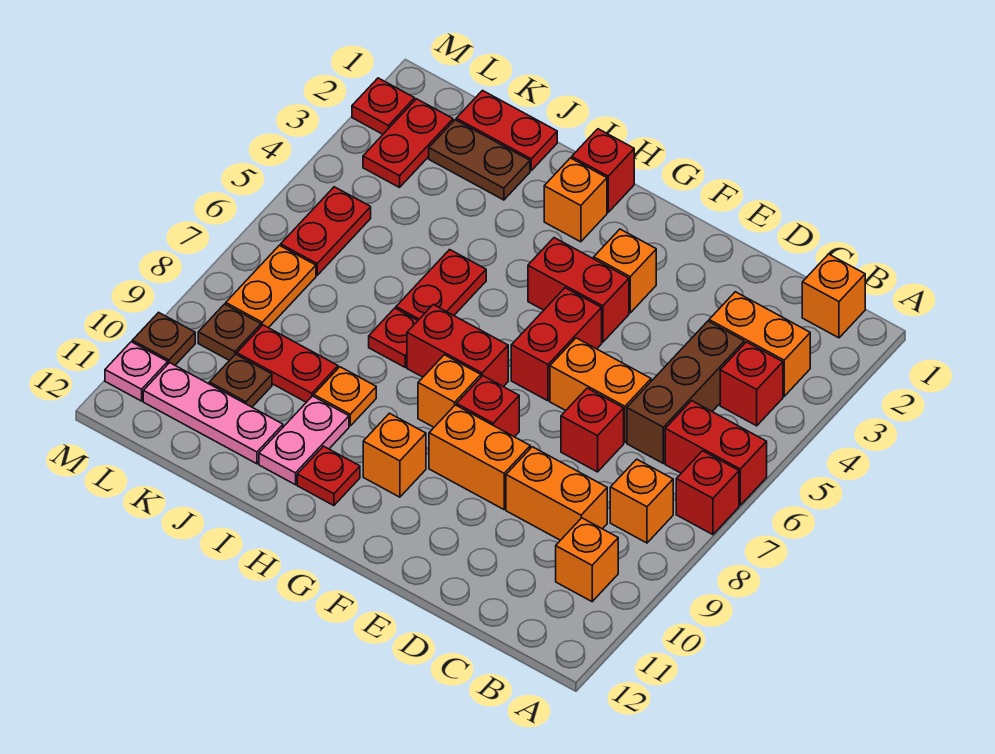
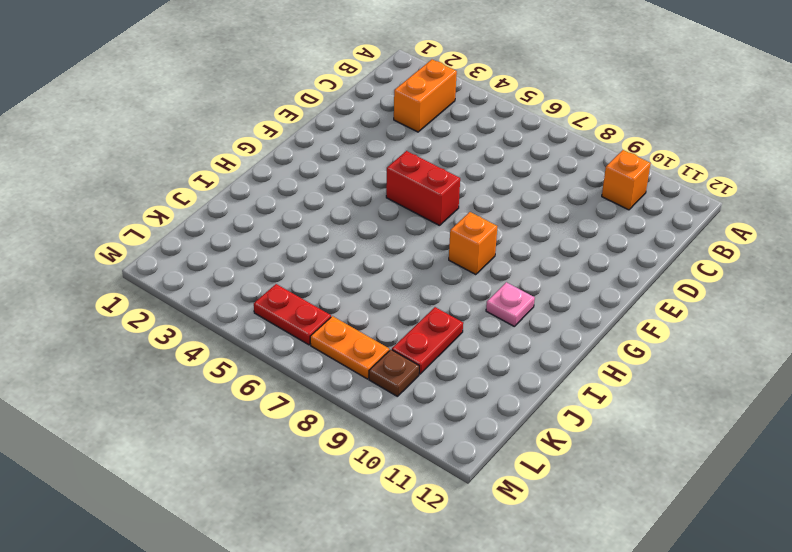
pink plate H10 level 1 -> pink plate M11 level 1
none -> red brick A6:B6 level 1
none -> red brick A7 level 1
none -> orange brick B1 level 1
none -> red brick B4 level 1

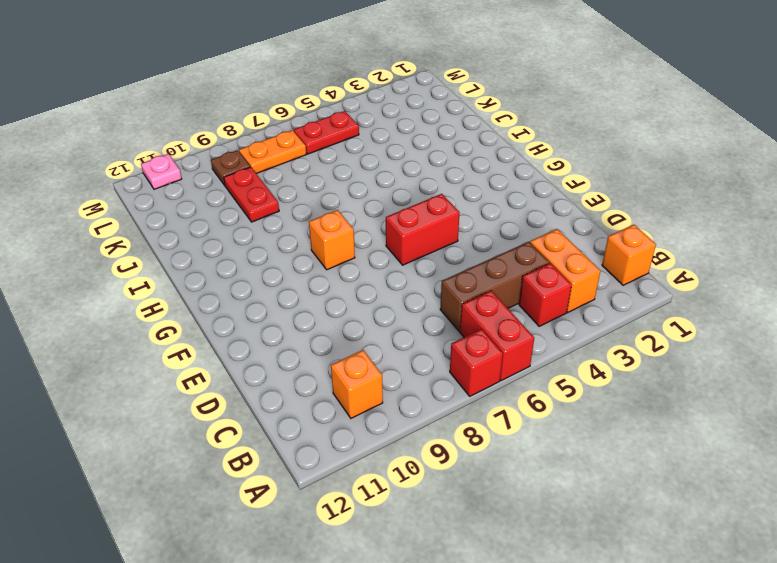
none -> orange brick B8 level 1
none -> orange brick C9:D9 level 1
none -> orange brick D6:E6 level 1
none -> red brick D7 level 1

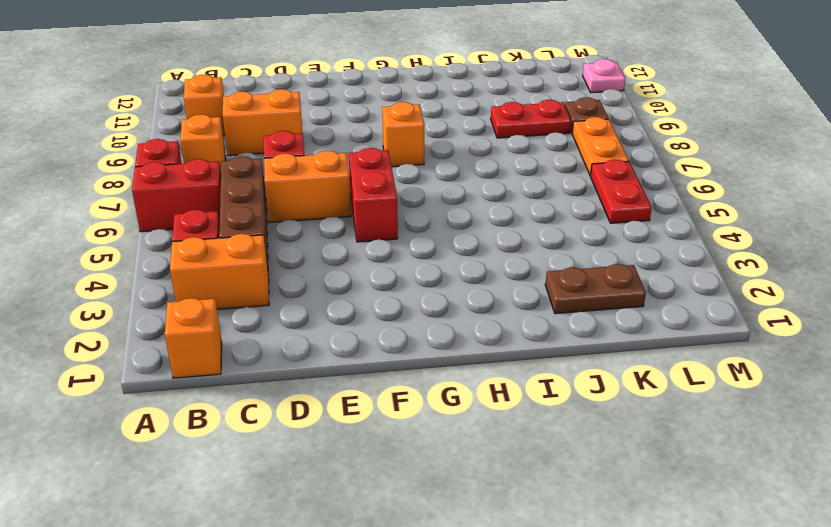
none -> orange brick E9:F9 level 1
none -> orange brick F3 level 1
none -> red brick F4:G4 level 1
none -> red brick F8 level 1

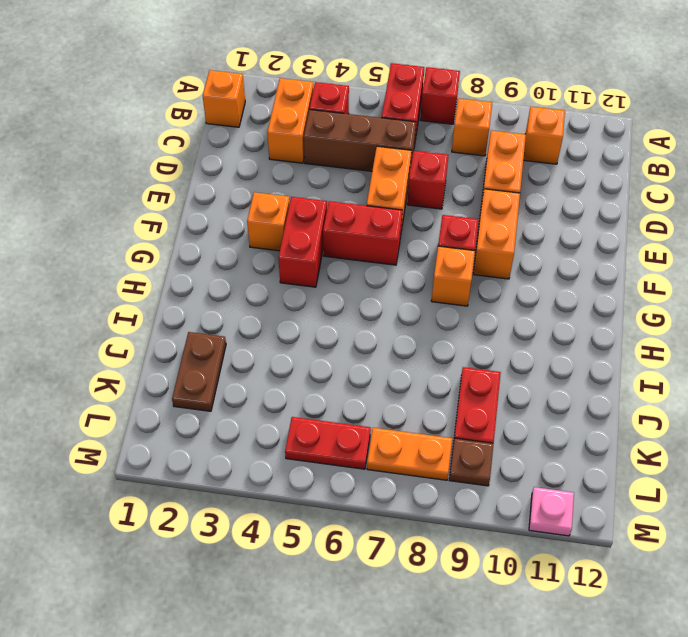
none -> red brick G7:H7 level 1
none -> orange brick G10 level 1
none -> red brick H1 level 1
none -> orange brick H2 level 1

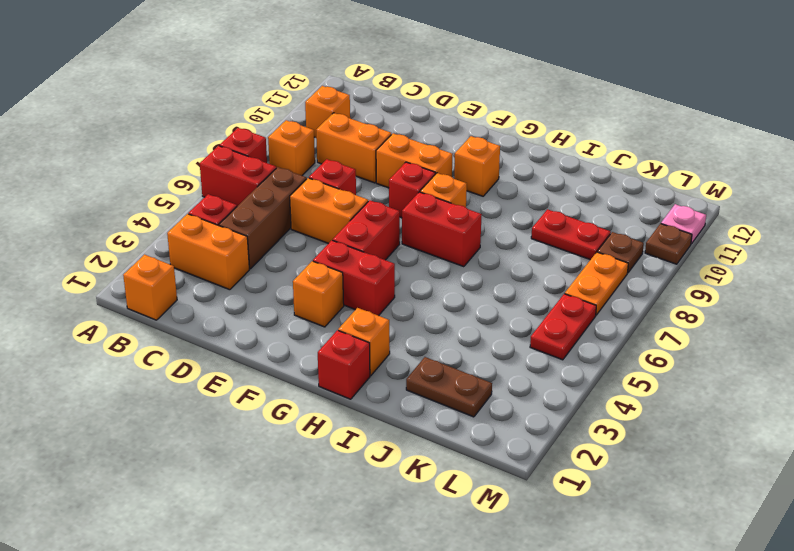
none -> red plate H11 level 1
none -> red plate I5:I6 level 1
none -> red plate I7 level 1
none -> orange plate I9 level 1

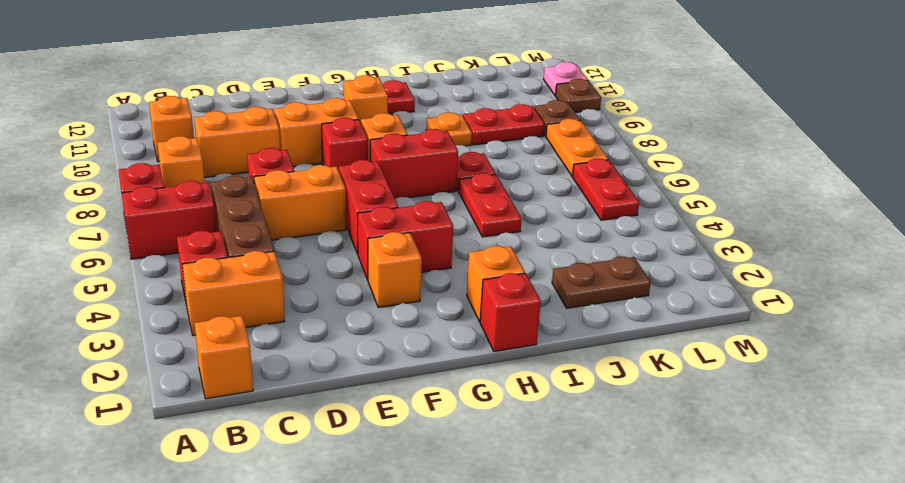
none -> pink plate I10:I11 level 1
none -> red plate J1:K1 level 1
none -> pink plate J11:L11 level 1
none -> brown plate K10 level 1

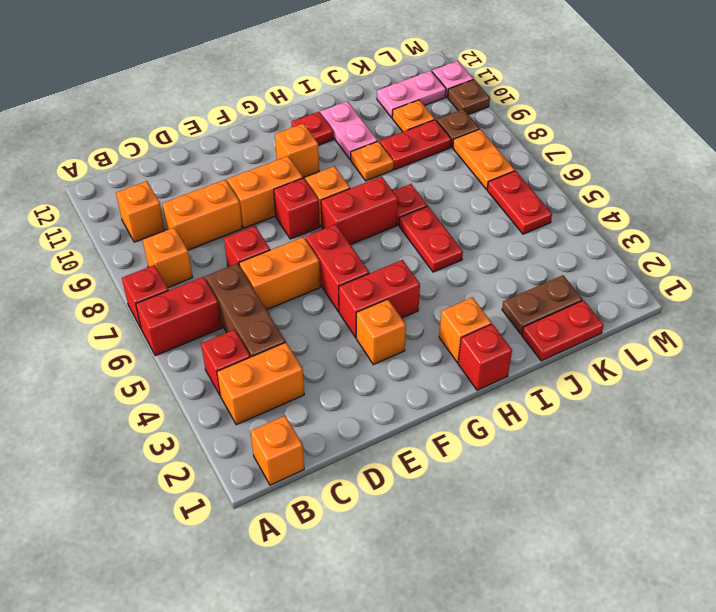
orange plate K10 level 1 -> brown plate K10 level 1
pink plate K11:L11 level 1 -> pink plate J11:L11 level 1
none -> red plate L2:L3 level 1
none -> red plate M2 level 1

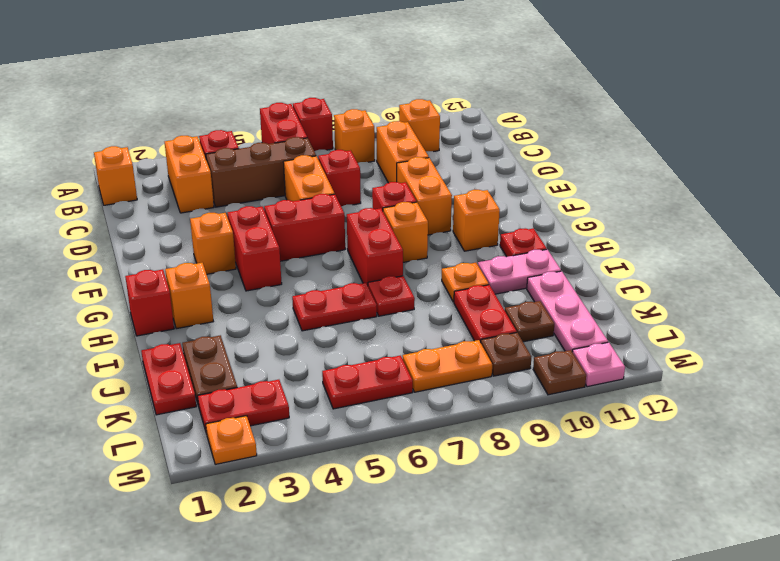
orange plate M2 level 1 -> red plate M2 level 1

